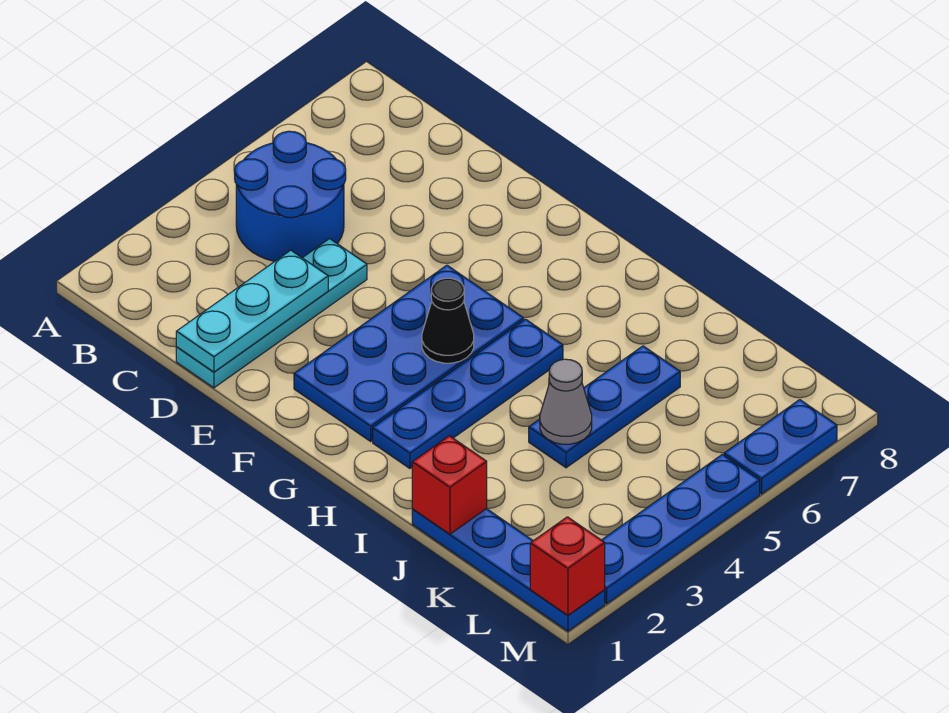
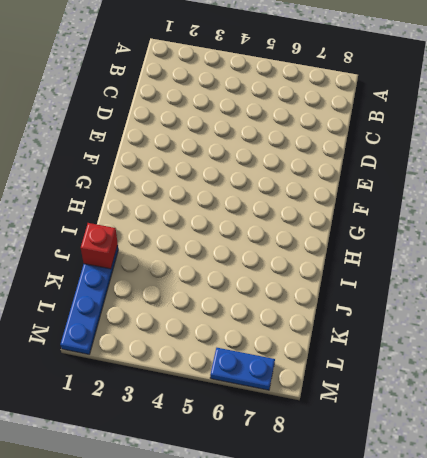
none -> blue round brick B4:C5 level 1
none -> cyan plate D1:D4 level 1
none -> blue plate F2:G5 level 1

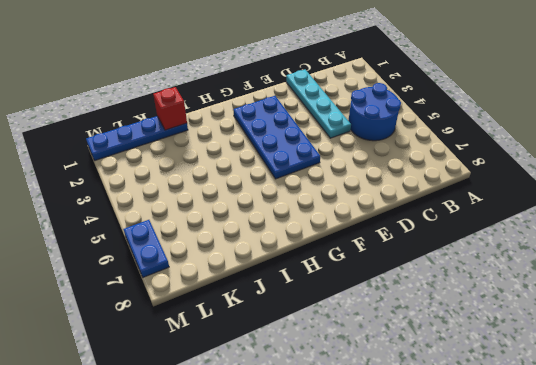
none -> blue plate H2:H5 level 1
none -> blue plate J4:J6 level 1
none -> blue plate M2:M5 level 1

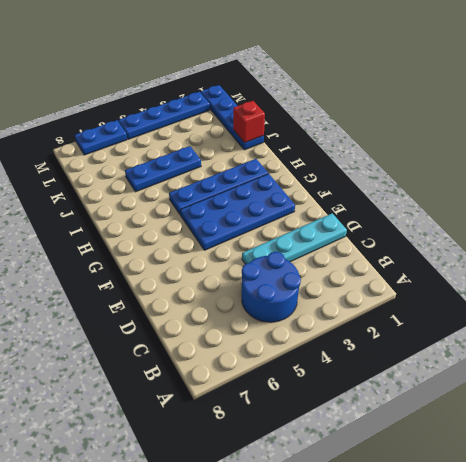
none -> cyan plate D1:D3 level 2
none -> black cone G4 level 2
none -> grey cone J4 level 2

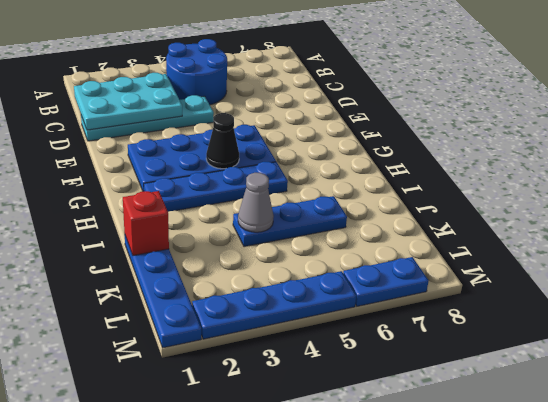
cyan plate C1:D3 level 2 -> cyan plate D1:D3 level 2
none -> red brick M1 level 2

